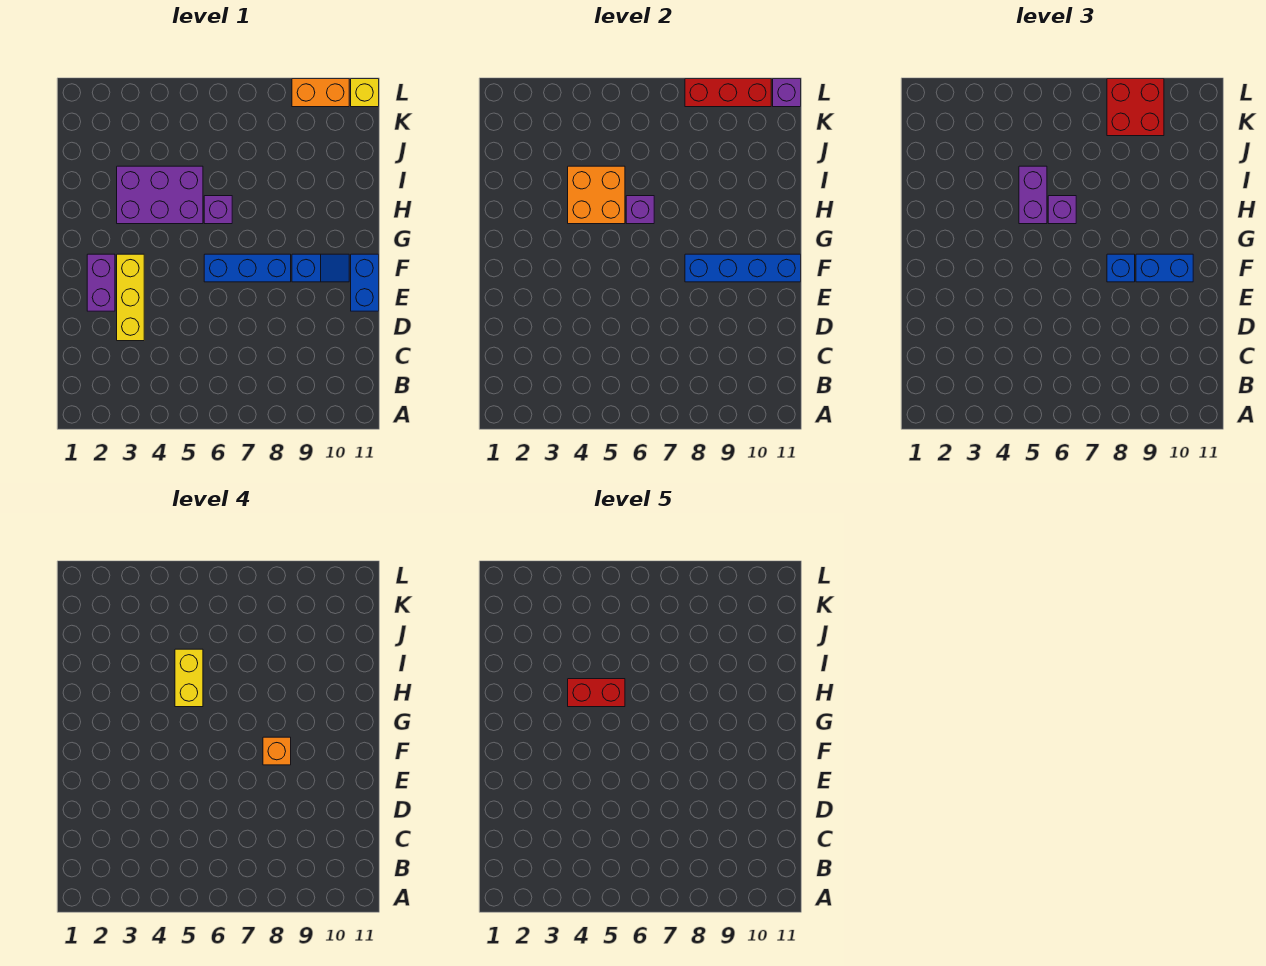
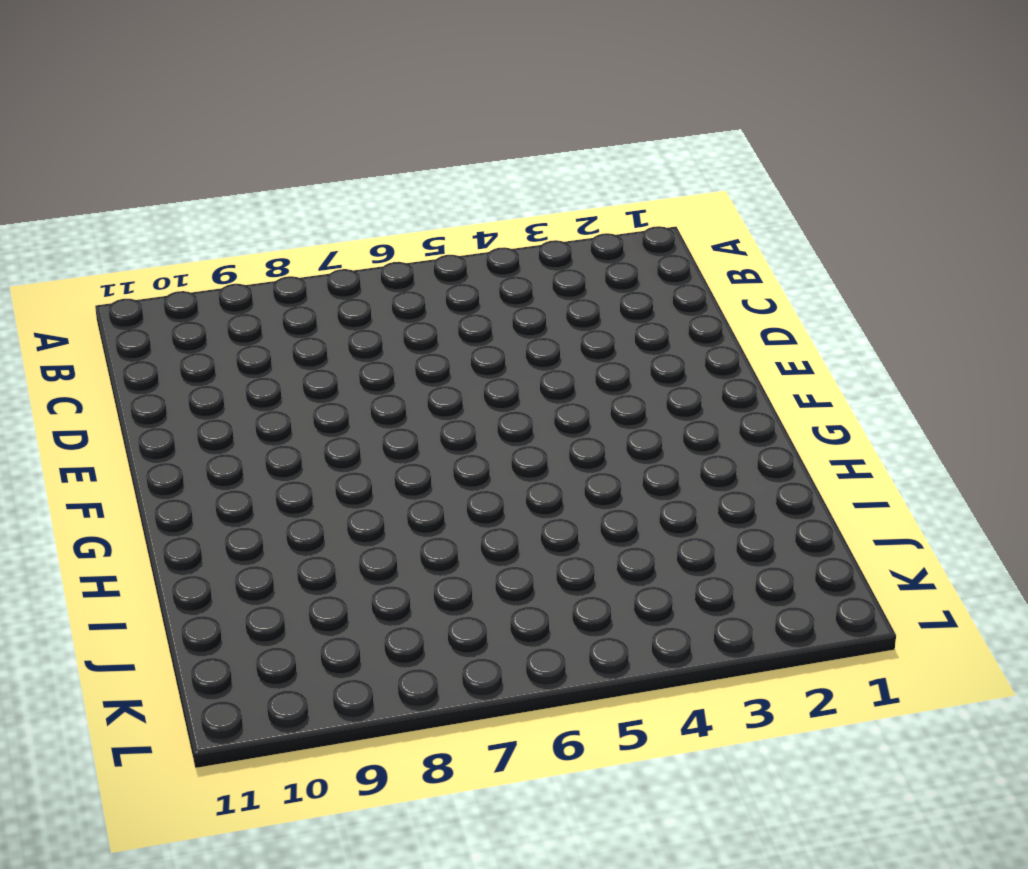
none -> yellow brick D3:F3 level 1
none -> purple brick E2:F2 level 1
none -> blue brick E11:F11 level 1

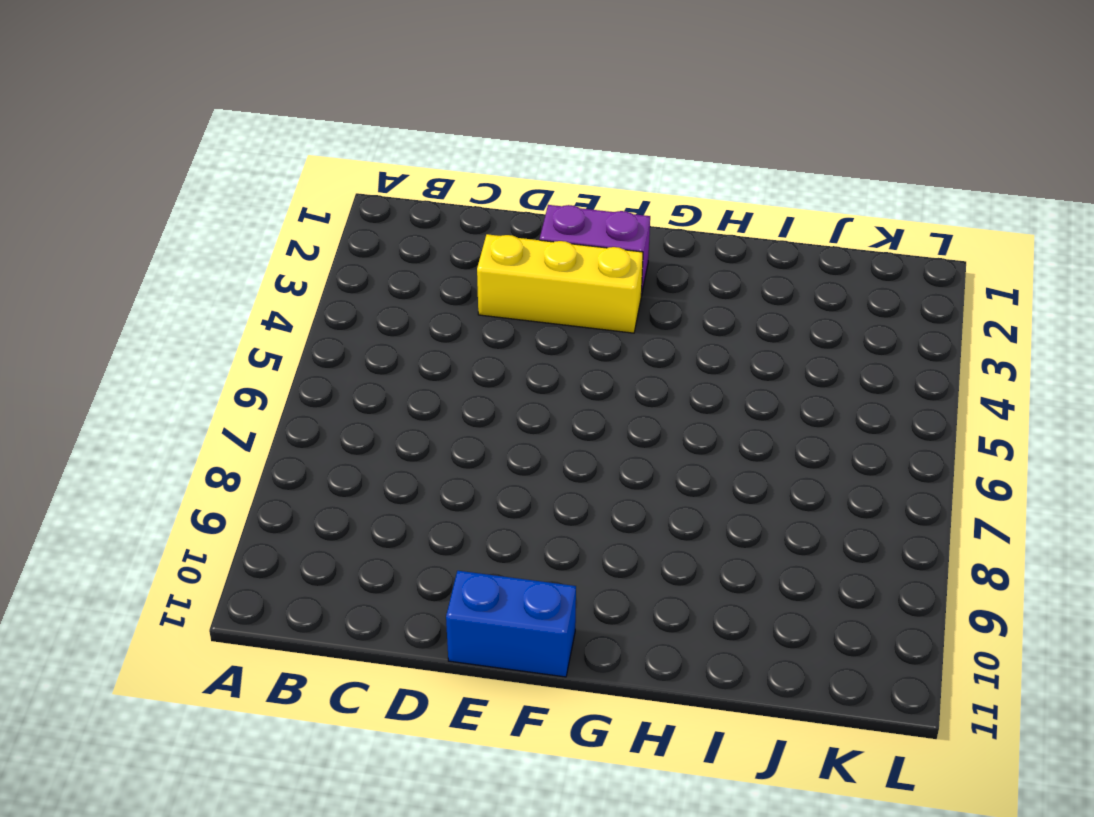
none -> blue brick F6:F8 level 1
none -> blue slope F9:F10 level 1 top 9
none -> purple brick H3:I5 level 1

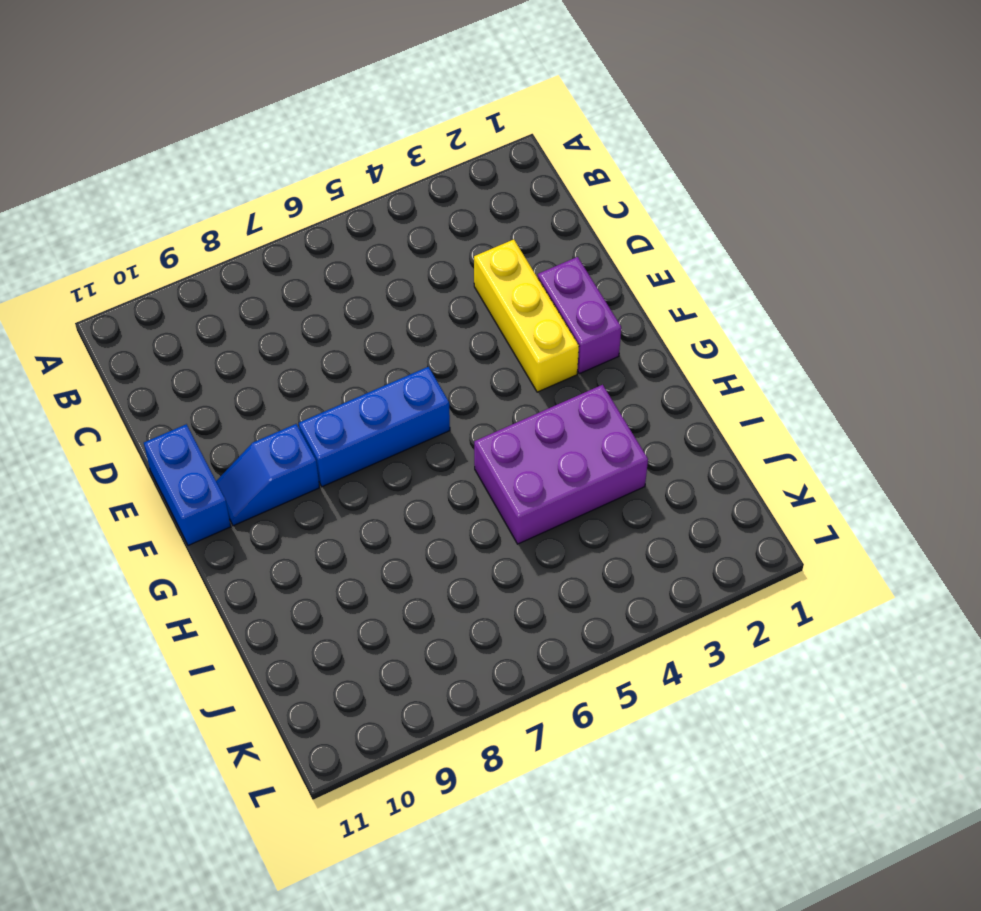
none -> purple brick H6 level 1
none -> orange brick L9:L10 level 1
none -> yellow brick L11 level 1

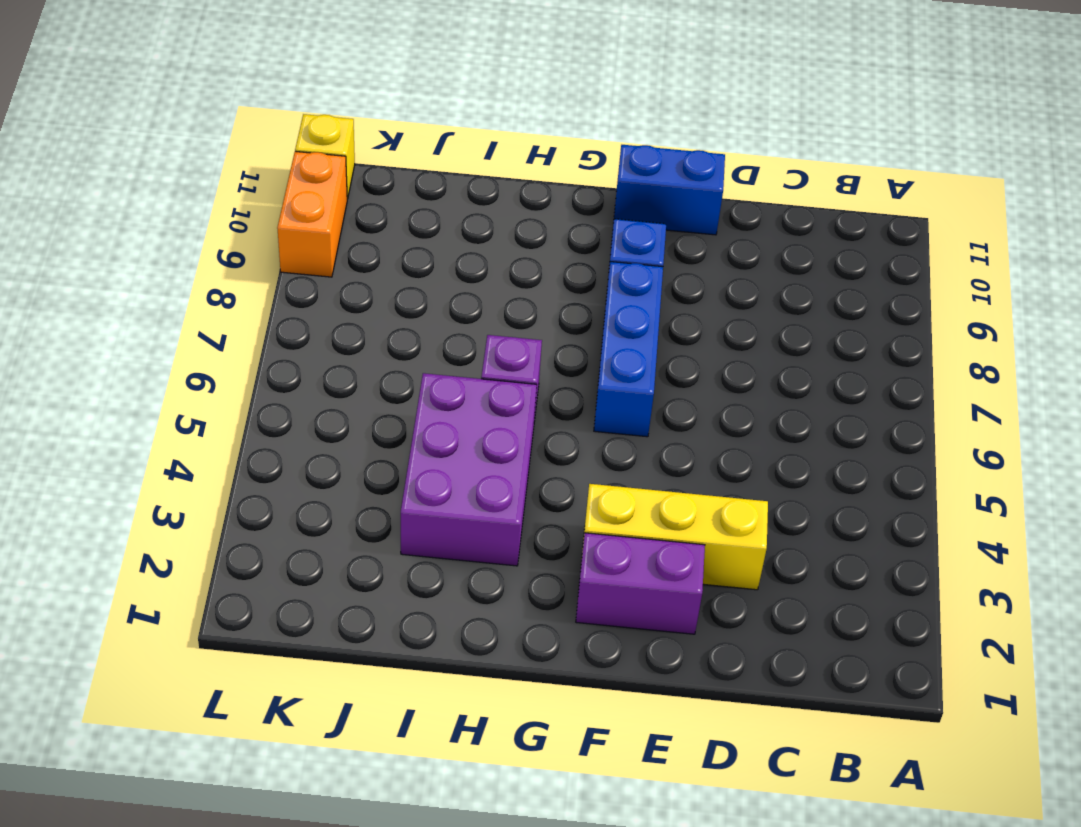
none -> blue brick F8:F11 level 2
none -> orange brick H4:I5 level 2
none -> purple brick H6 level 2

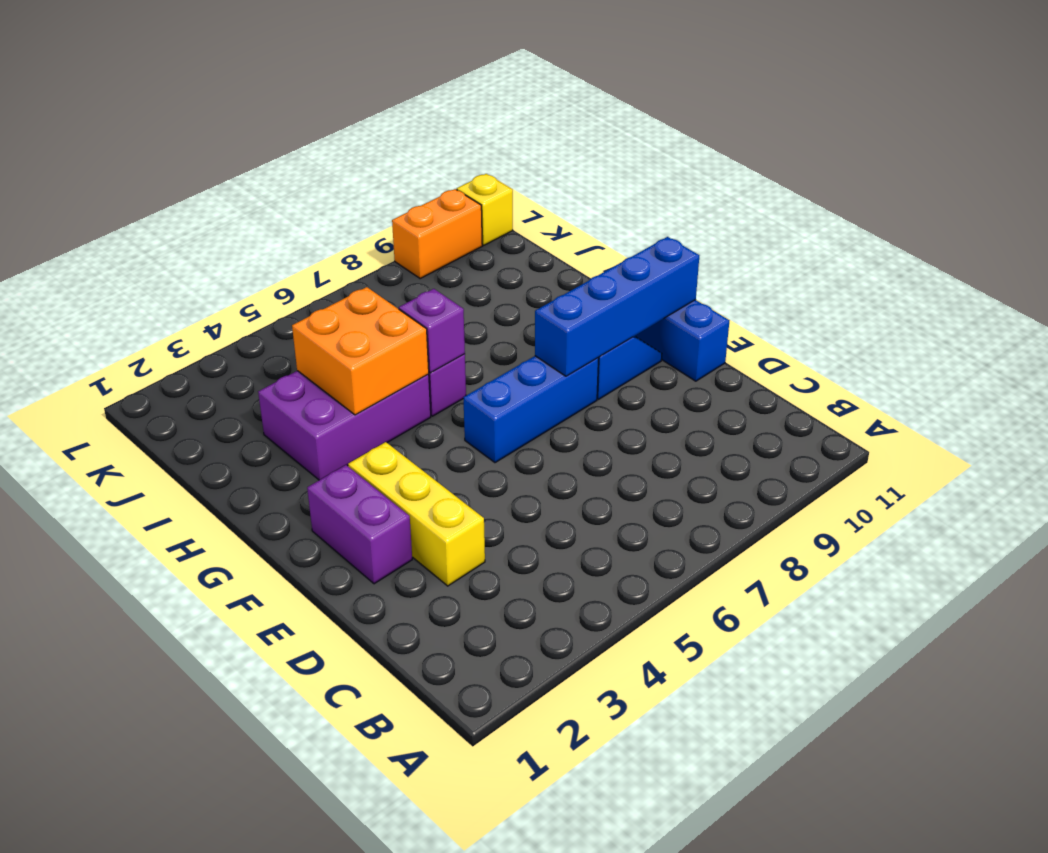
none -> red brick L8:L10 level 2
none -> purple brick L11 level 2
none -> blue brick F8 level 3

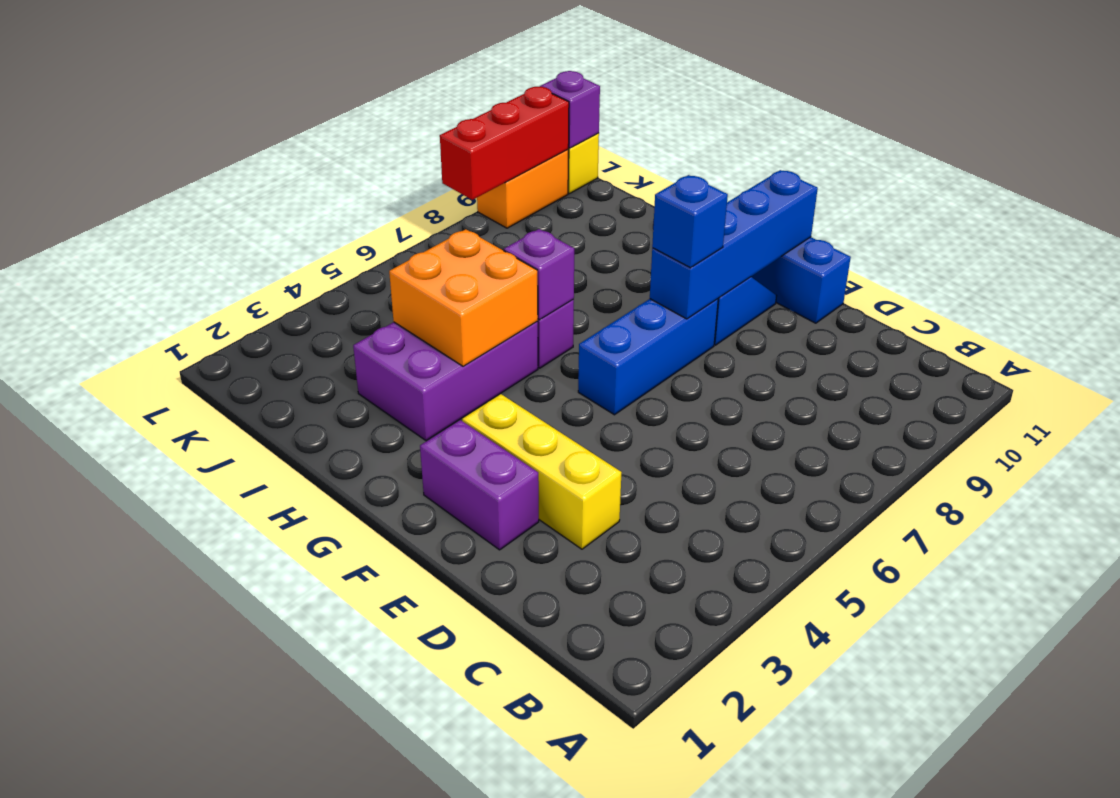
none -> blue brick F9:F10 level 3
none -> purple brick H5:I5 level 3
none -> purple brick H6 level 3

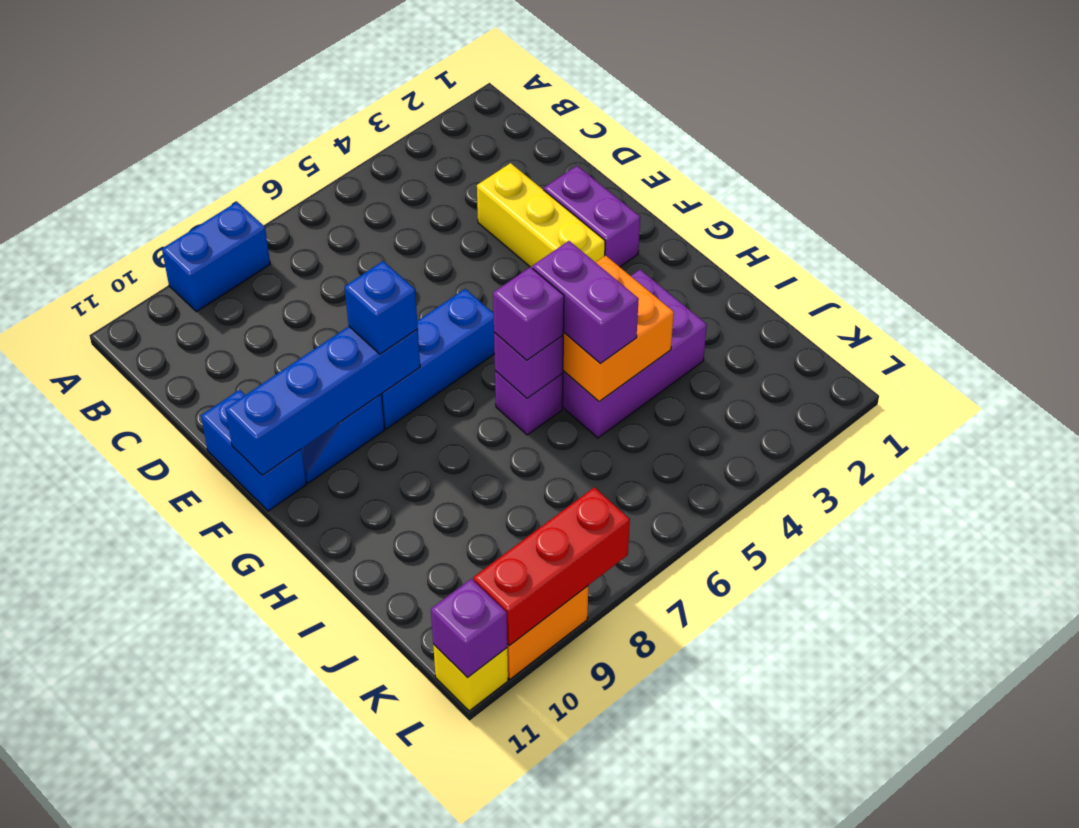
blue brick A8:A9 level 1 -> blue brick F9:F10 level 3
none -> red brick K8:L9 level 3
none -> orange brick F8 level 4
none -> yellow brick H5:I5 level 4

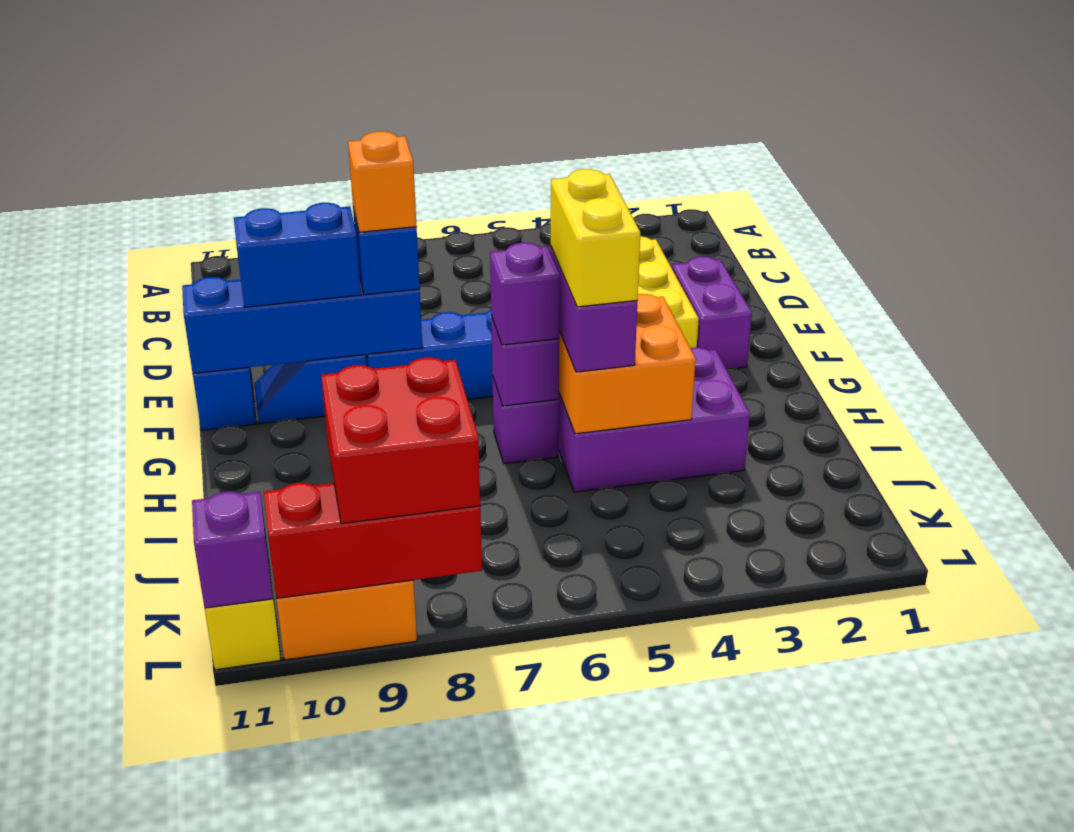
none -> red brick H4:H5 level 5

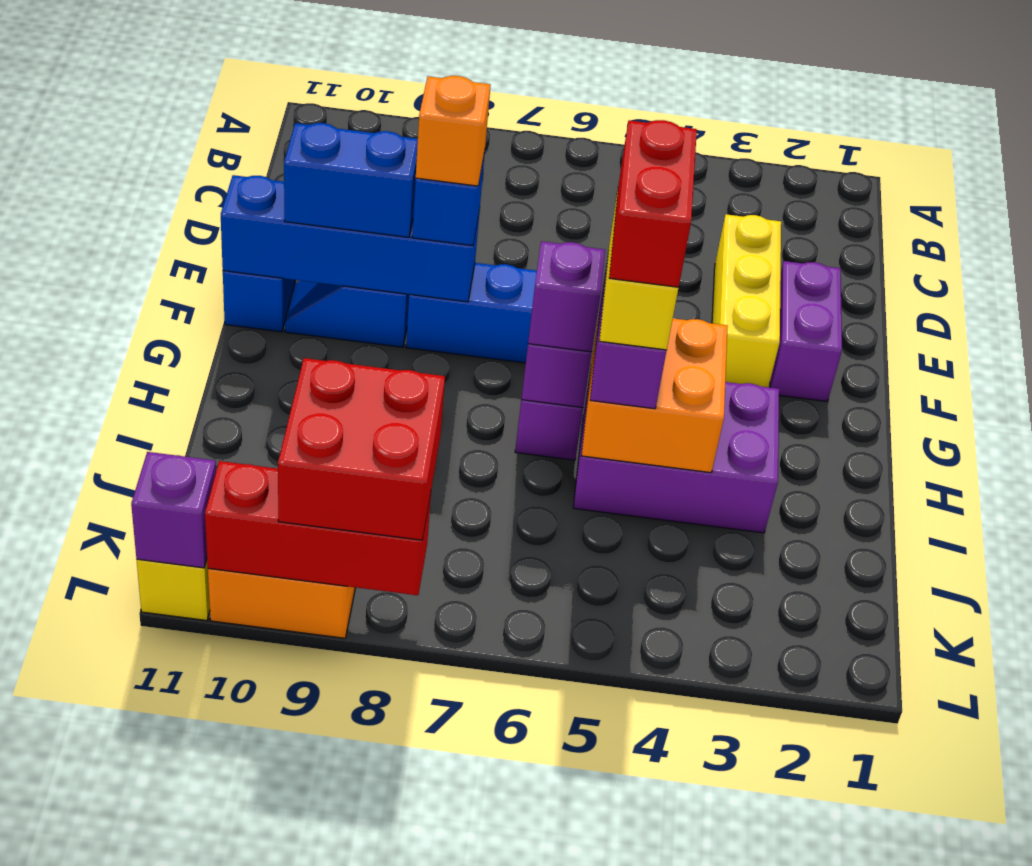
red brick H5:I5 level 5 -> red brick H4:H5 level 5

